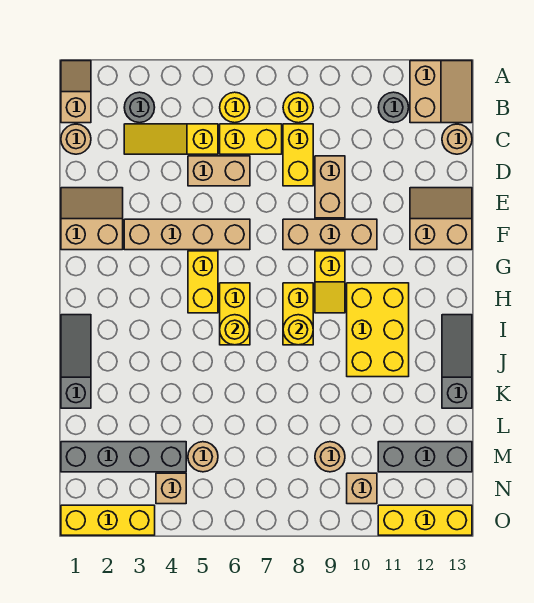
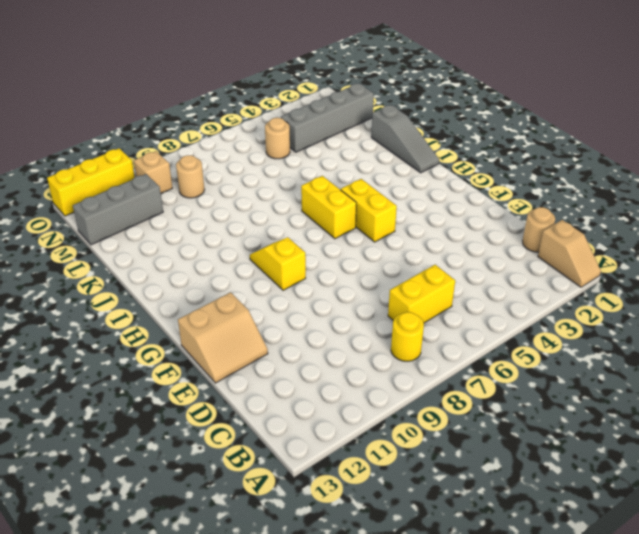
none -> tan slope A12:B13 level 1 top 12
none -> grey round brick B3 level 1
none -> yellow round brick B6 level 1
none -> grey round brick B11 level 1

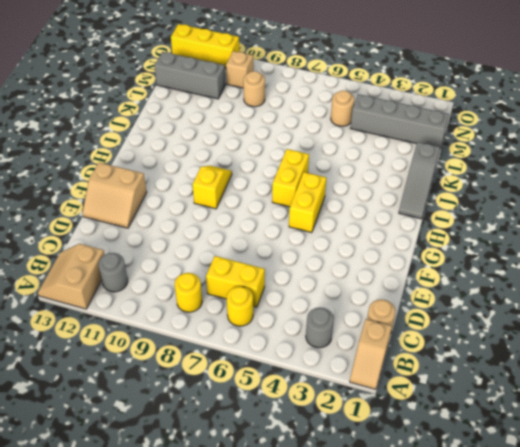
none -> yellow slope C3:C5 level 1 top 5
none -> yellow brick C8:D8 level 1
none -> tan round brick C13 level 1
none -> tan brick D5:D6 level 1

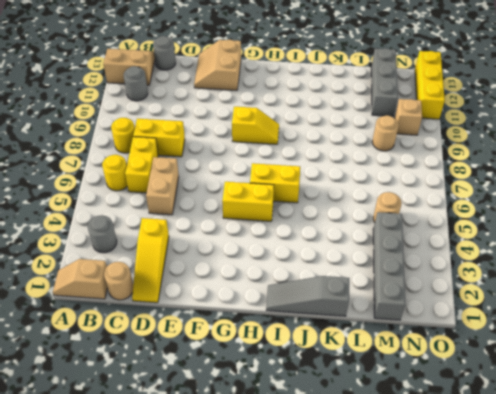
grey round brick C13 level 1 -> tan round brick C13 level 1
yellow slope D1:D3 level 1 top 3 -> yellow slope C3:C5 level 1 top 5
none -> tan brick D9:E9 level 1
none -> tan slope E1:F2 level 1 top F
none -> tan brick F3:F6 level 1
none -> tan brick F8:F10 level 1

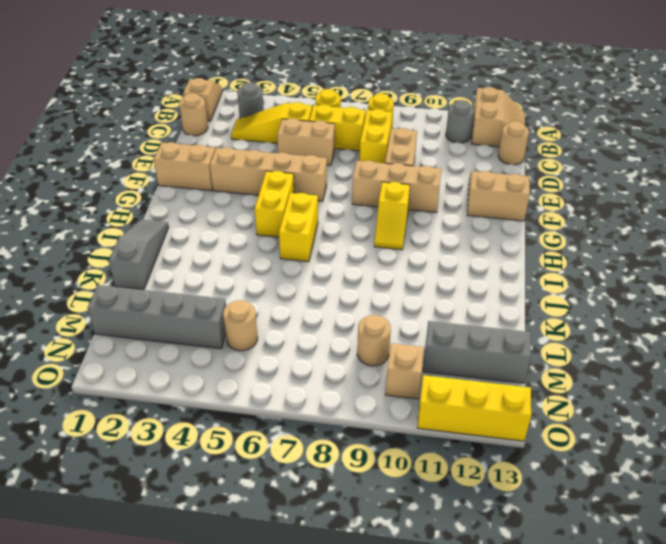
none -> yellow brick H8:I8 level 1
none -> yellow brick H10:J11 level 1
none -> grey slope I13:K13 level 1 top K
none -> tan brick N4 level 1

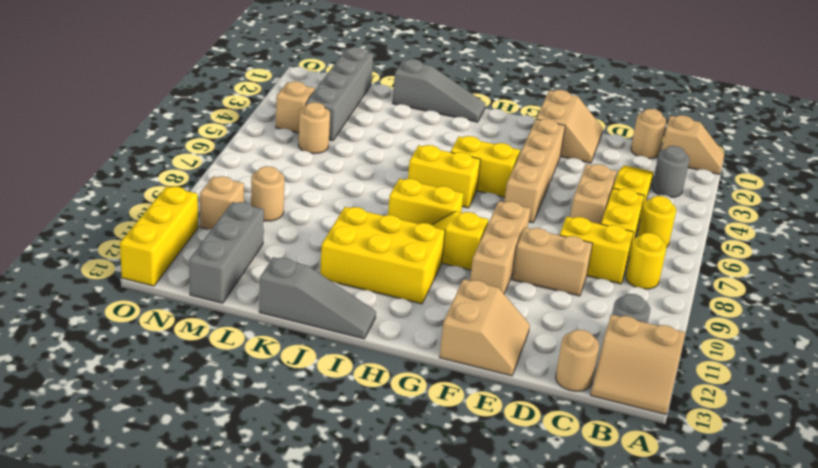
none -> yellow brick O1:O3 level 1
none -> yellow round brick I6 level 2
none -> yellow round brick I8 level 2

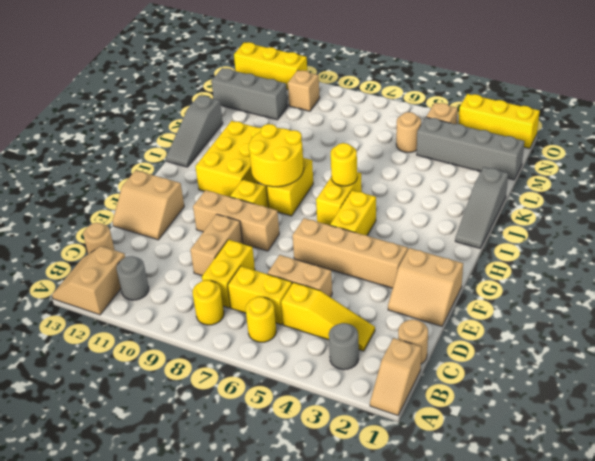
yellow round brick H8:I9 level 2 -> yellow round brick I8 level 2
none -> tan round brick M9 level 1

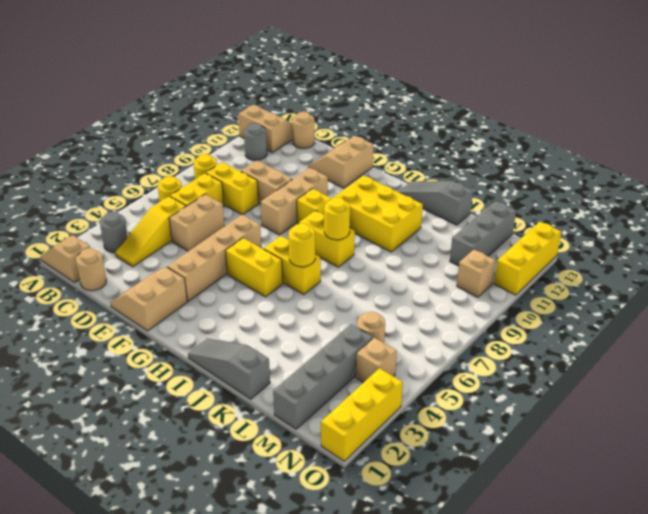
none -> tan round brick M9 level 1

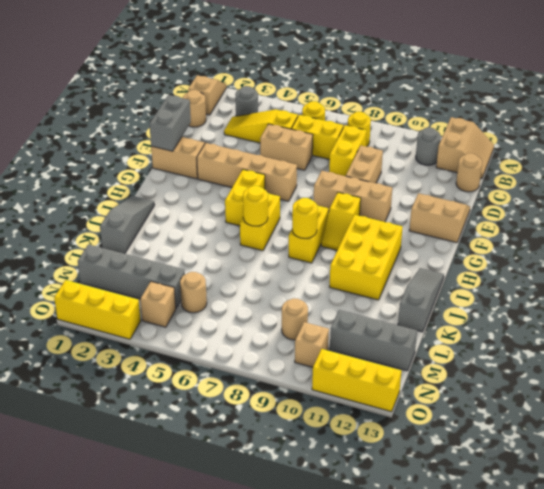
grey brick E1:F1 level 2 -> none

